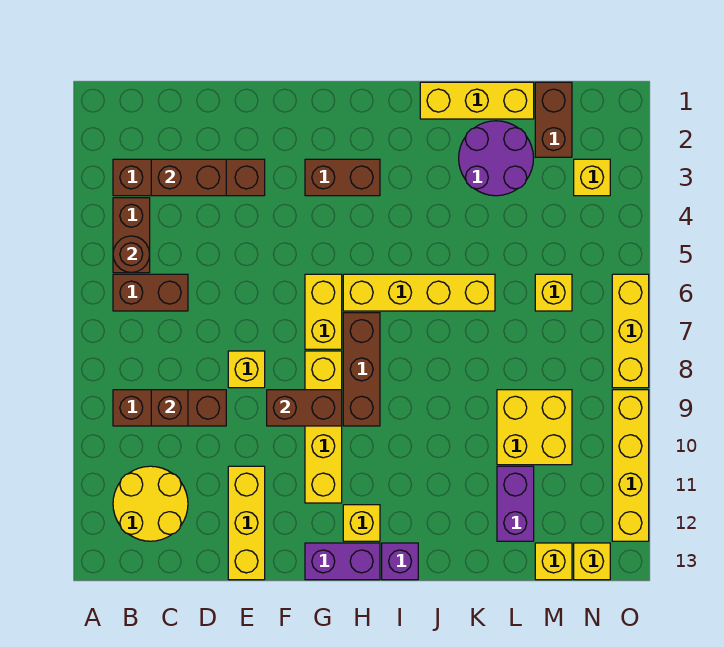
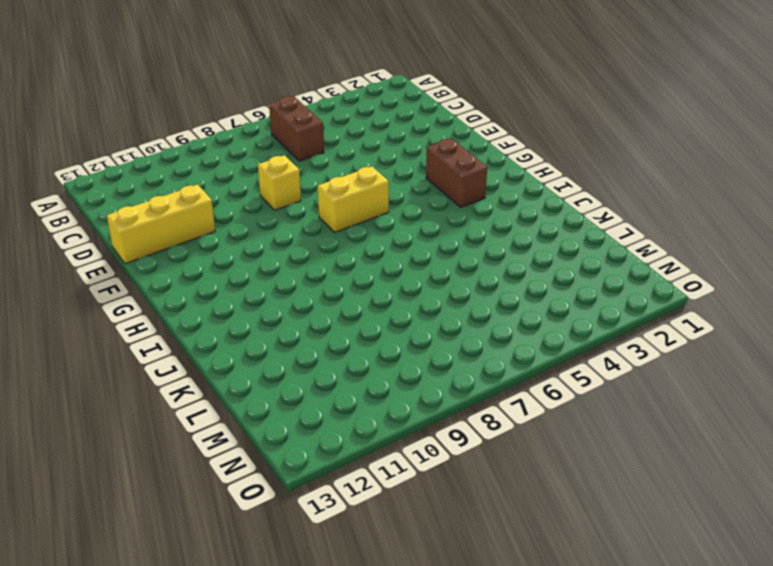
none -> brown brick B3:E3 level 1
none -> brown brick B4:B5 level 1
none -> brown brick B9:D9 level 1
none -> yellow round brick B11:C12 level 1

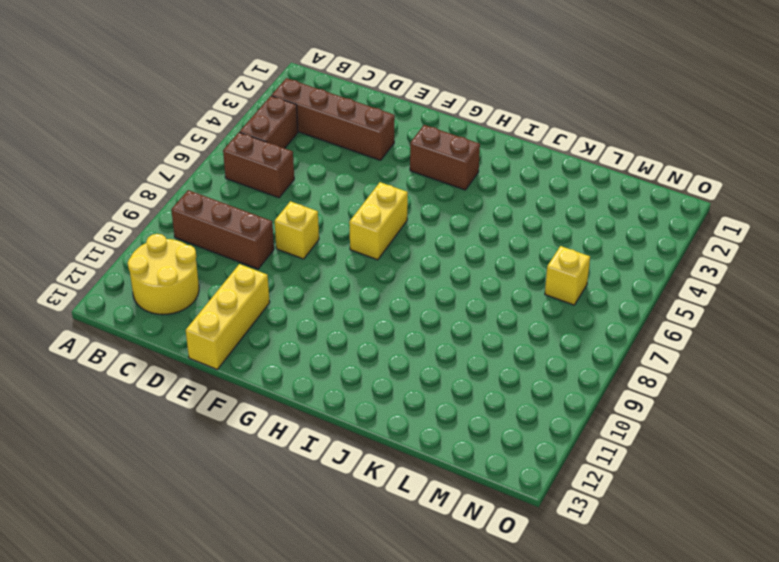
none -> yellow brick G8:G11 level 1
none -> purple brick G13:H13 level 1
none -> yellow brick H6:K6 level 1
none -> brown brick H7:H9 level 1

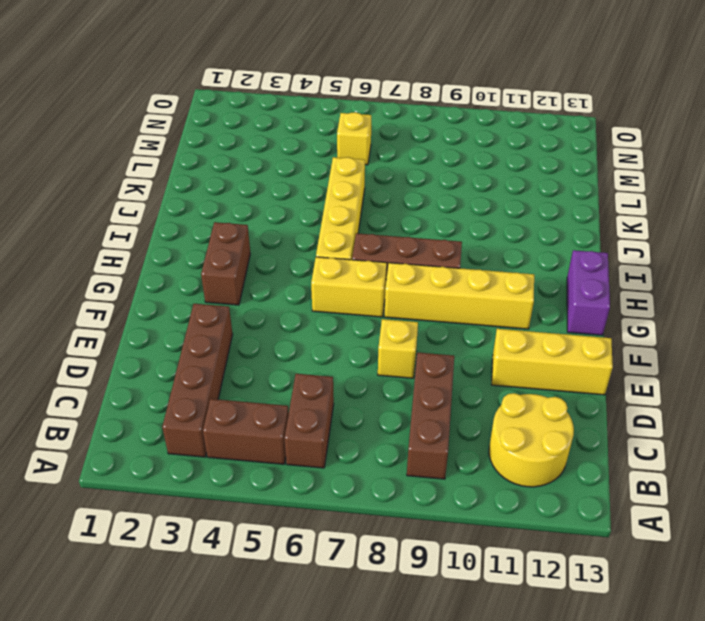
none -> yellow brick H12 level 1
none -> purple brick I13 level 1
none -> yellow brick J1:L1 level 1
none -> purple round brick K2:L3 level 1

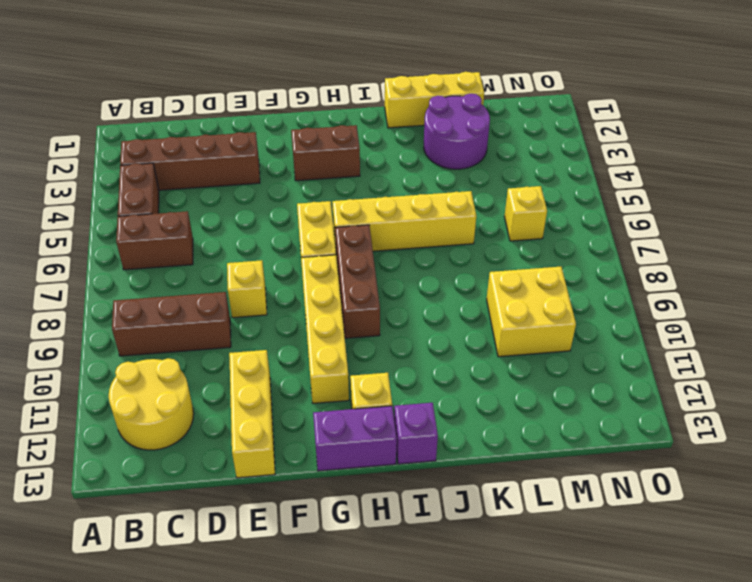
none -> purple brick L11:L12 level 1
none -> brown brick M1:M2 level 1
none -> yellow brick M13 level 1
none -> yellow brick N3 level 1

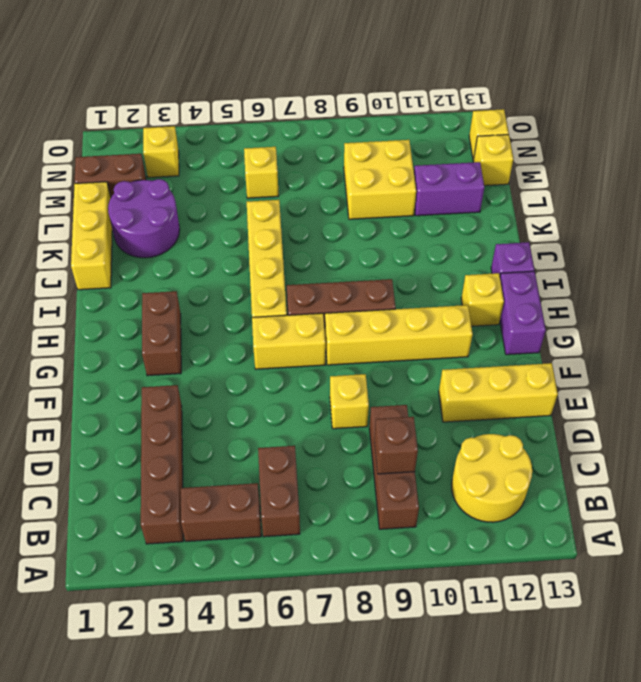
none -> yellow brick O6:O8 level 1
none -> yellow brick O9:O12 level 1
none -> brown round brick B5 level 2
none -> brown brick C3:D3 level 2

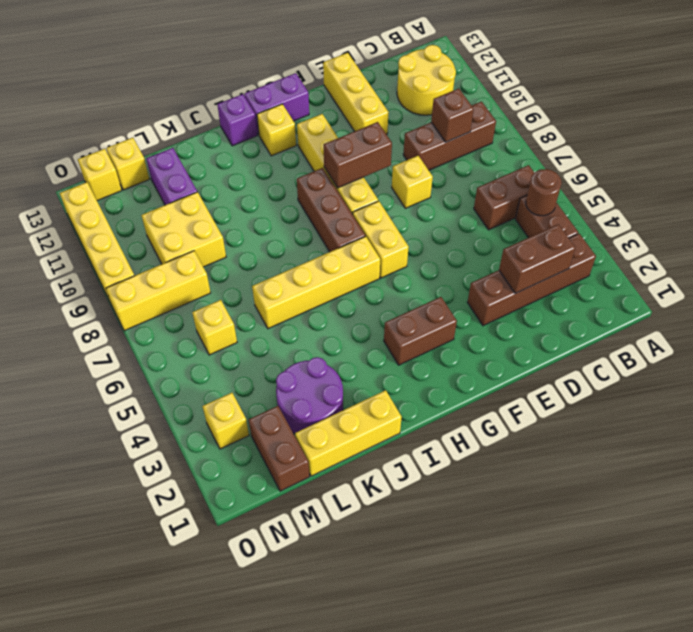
yellow brick M8:O8 level 1 -> yellow brick O6:O8 level 1

